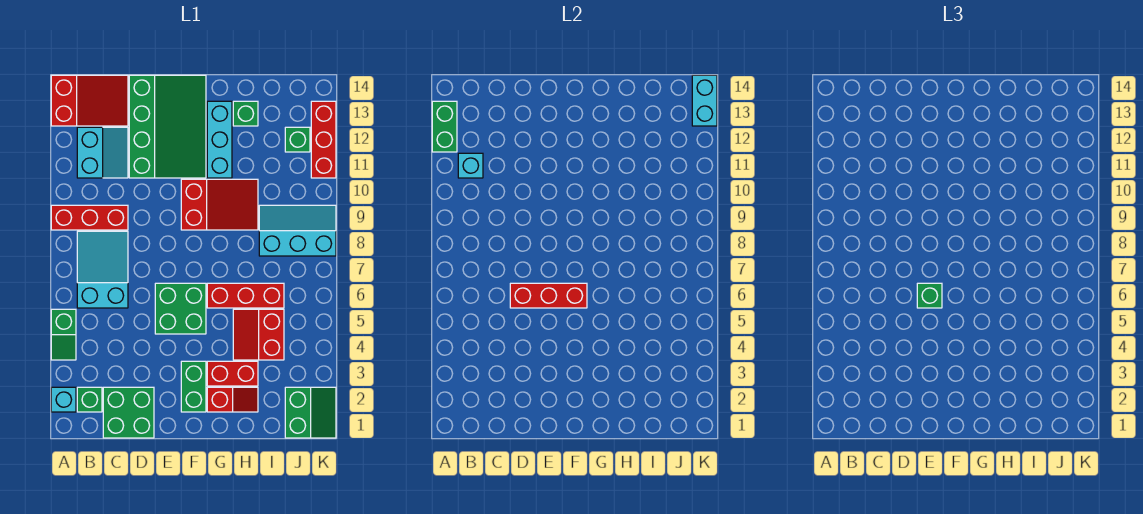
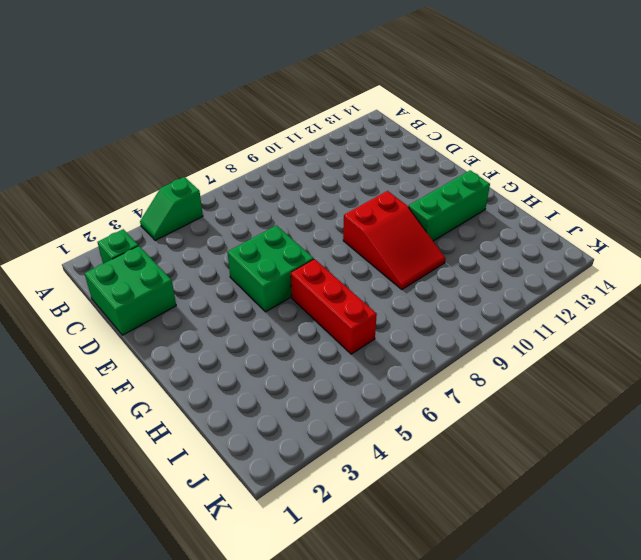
green brick G11:G13 level 1 -> cyan brick G11:G13 level 1
none -> cyan brick A2 level 1
none -> red brick A9:C9 level 1
none -> red slope A13:C14 level 1 top A

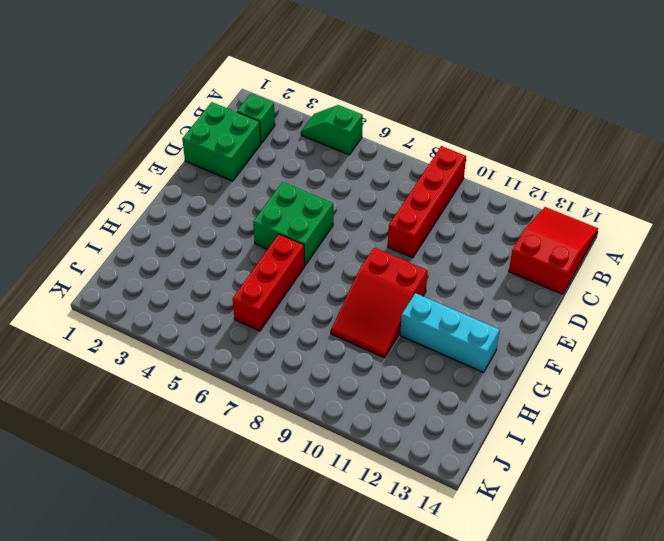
red brick A9:D9 level 1 -> red brick A9:C9 level 1
red slope A13:C14 level 1 top C -> red slope A13:C14 level 1 top A
none -> cyan brick A2 level 1
none -> cyan slope B6:C8 level 1 top 6
none -> cyan slope B11:C12 level 1 top B

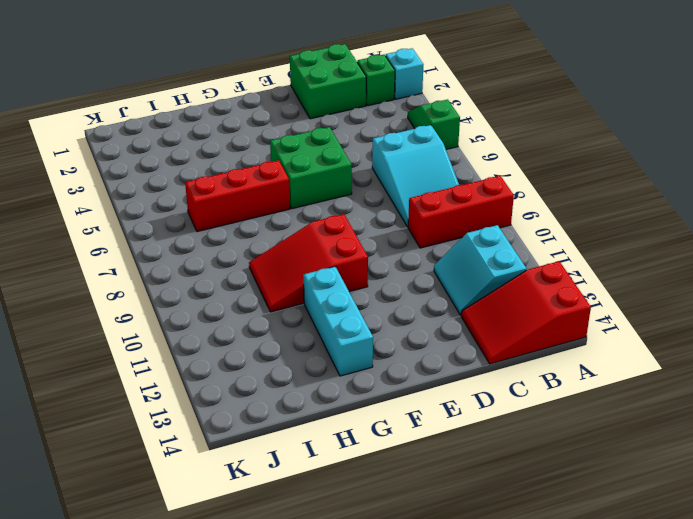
none -> green slope D11:F14 level 1 top D
none -> green brick F2:F3 level 1
none -> red slope G2:H2 level 1 top G

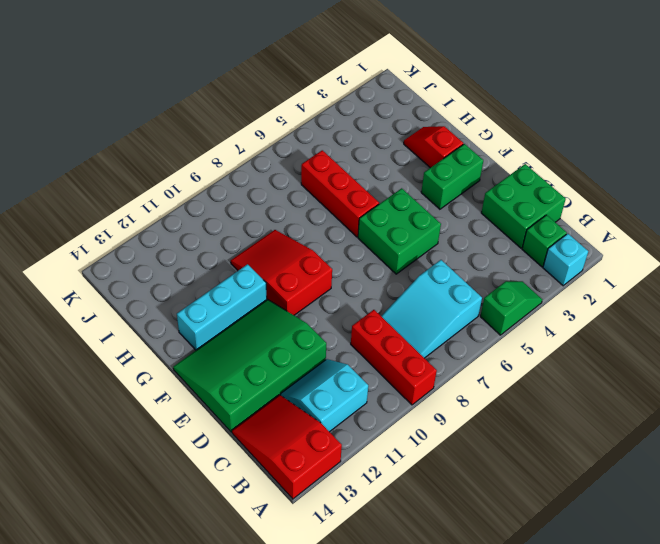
none -> red brick G3:H3 level 1
none -> red slope H4:I5 level 1 top I
none -> green brick H13 level 1

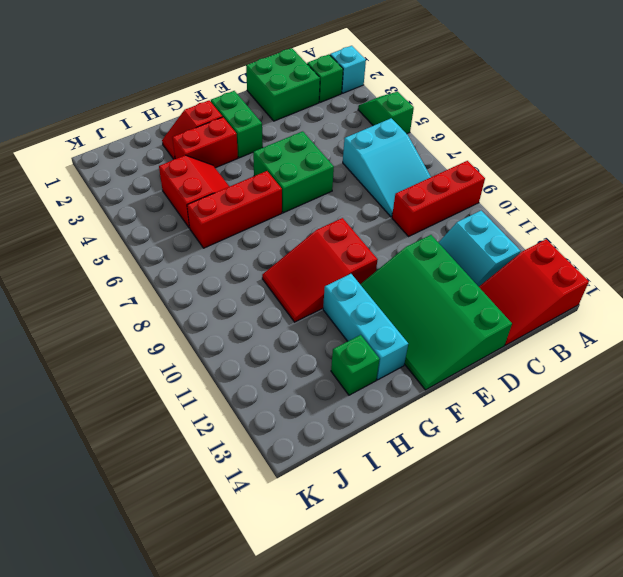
none -> cyan slope I8:K9 level 1 top 8
none -> green slope J1:K2 level 1 top J
none -> green brick J12 level 1

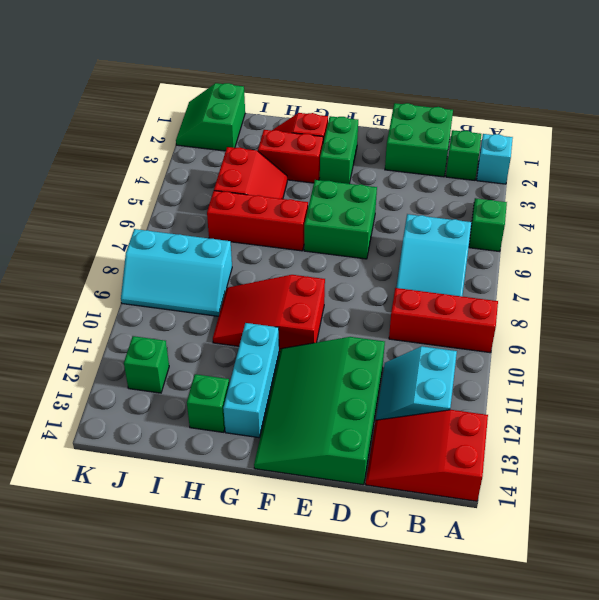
none -> red brick K11:K13 level 1
none -> green brick A12:A13 level 2
none -> cyan brick B11 level 2

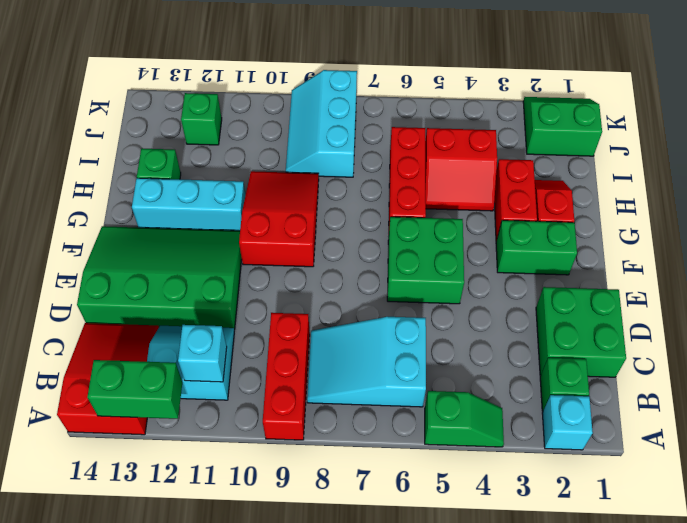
none -> red brick K11:K13 level 1
none -> red brick D6:F6 level 2
none -> cyan brick K13:K14 level 2

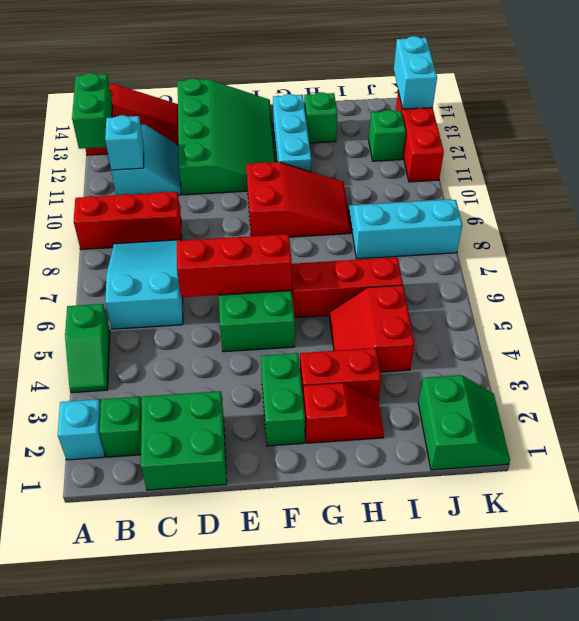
none -> green brick E6 level 3

